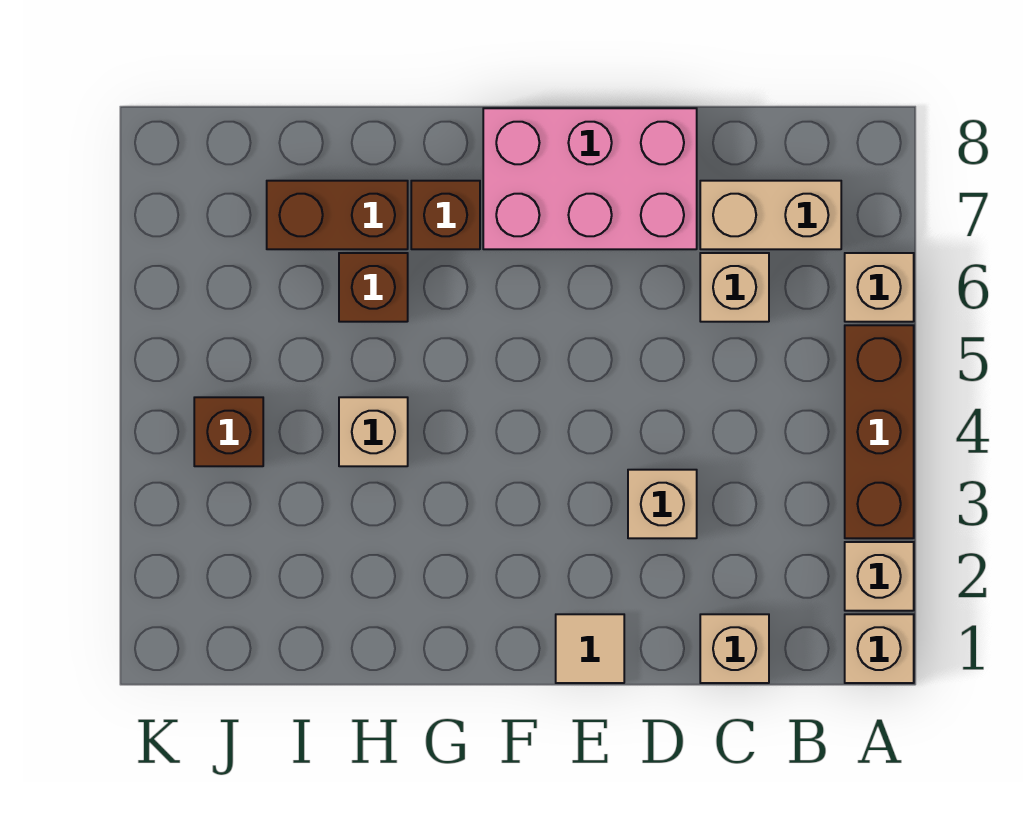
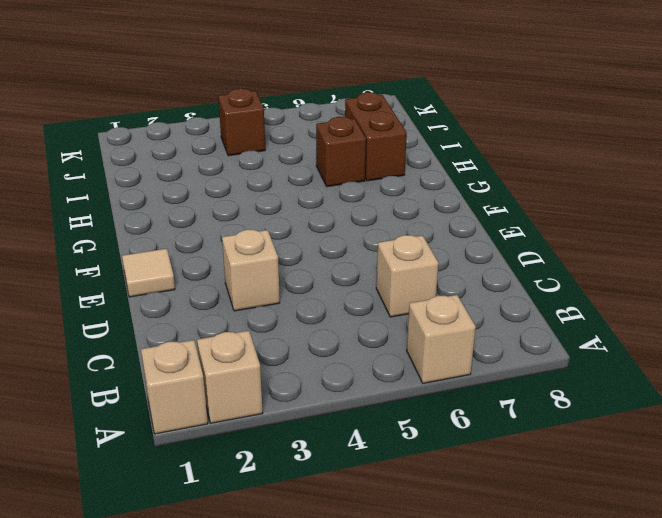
none -> brown brick A3:A5 level 1
none -> tan brick B7:C7 level 1
none -> tan brick C1 level 1

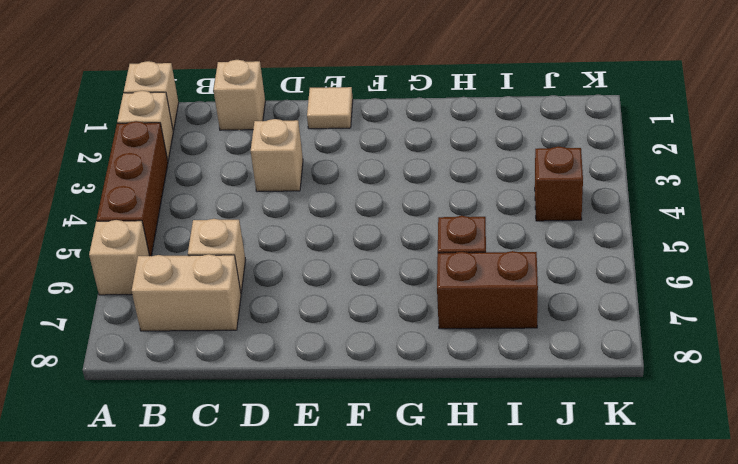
none -> pink brick D7:F8 level 1
none -> brown brick G7 level 1
none -> tan brick H4 level 1

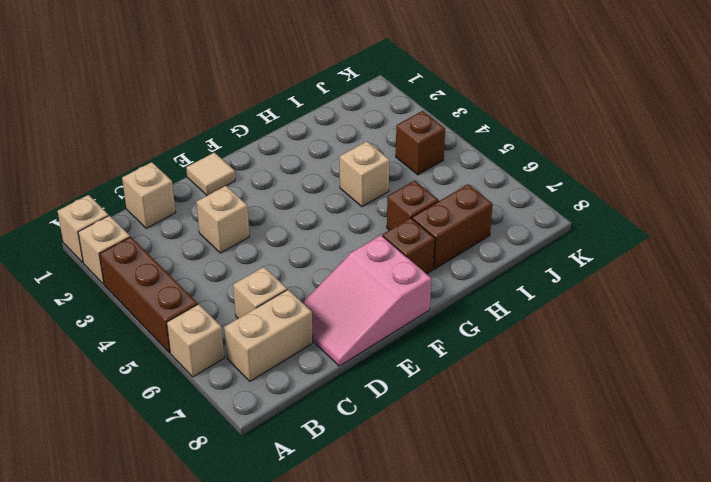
pink slope D7:F8 level 1 top F -> pink brick D7:F8 level 1

